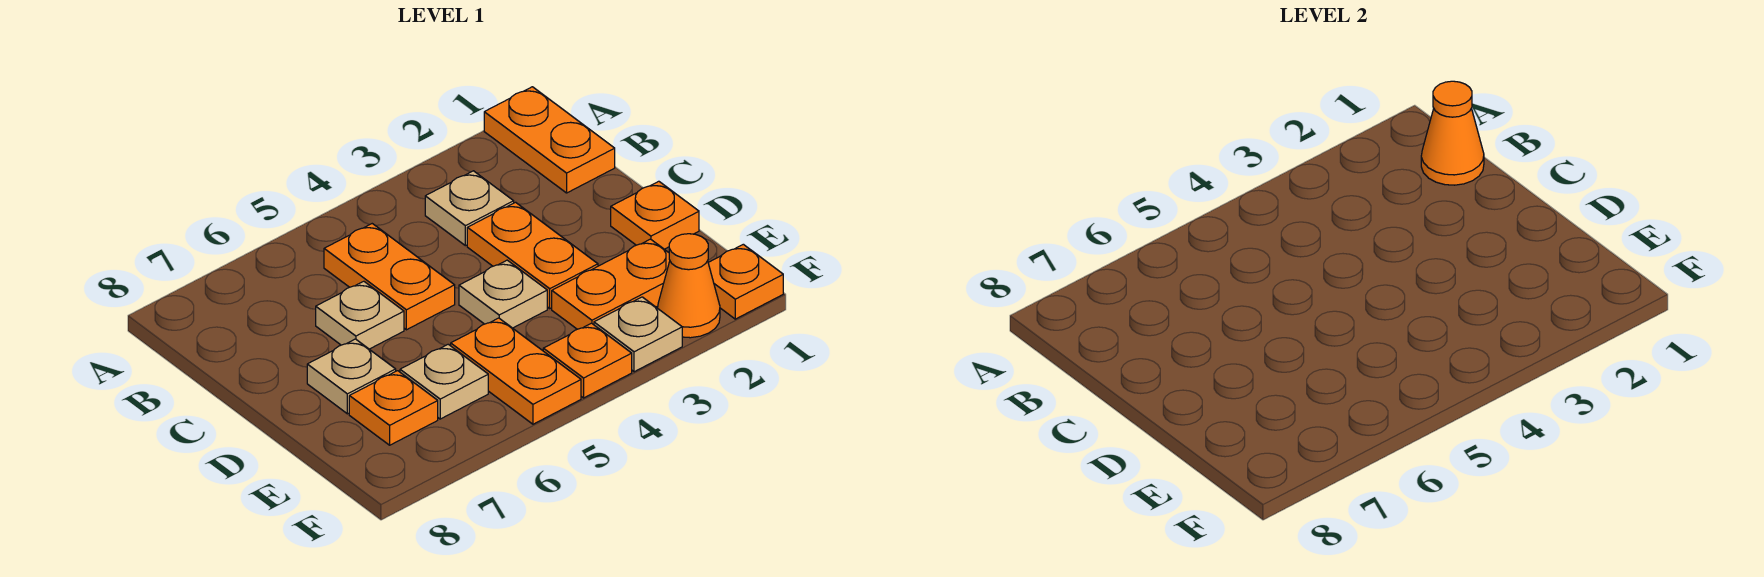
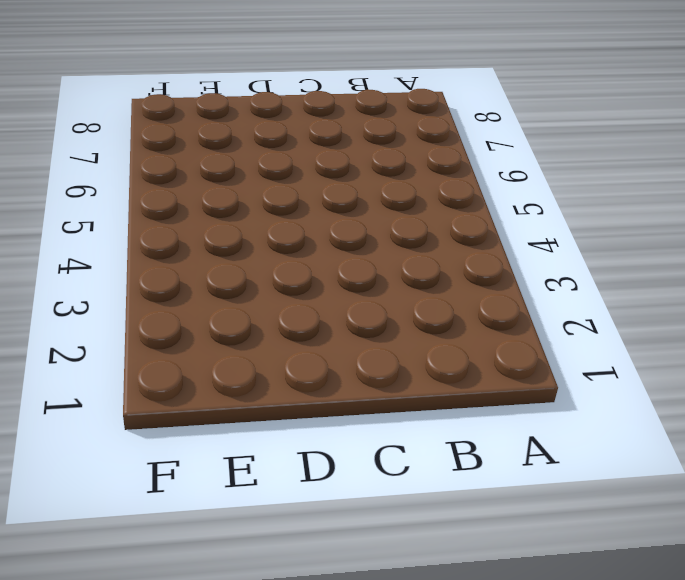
none -> orange plate A1:B1 level 1
none -> tan plate B3 level 1
none -> orange plate B5:C5 level 1

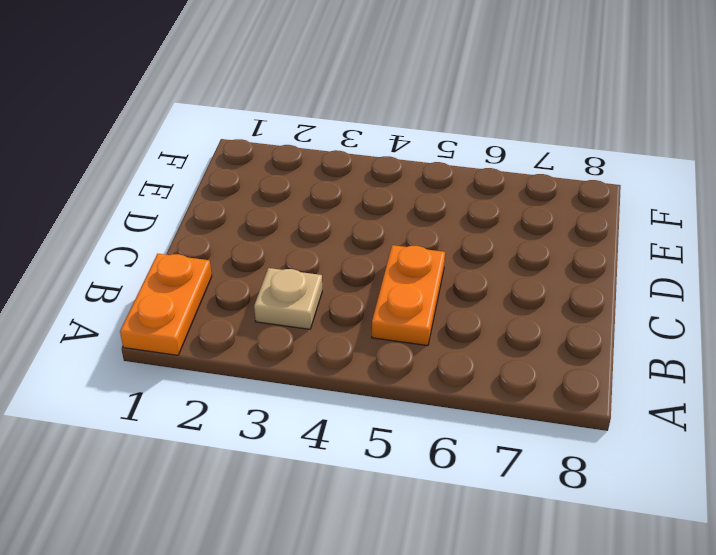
none -> orange plate C3:D3 level 1
none -> tan plate C6 level 1
none -> orange plate D1 level 1

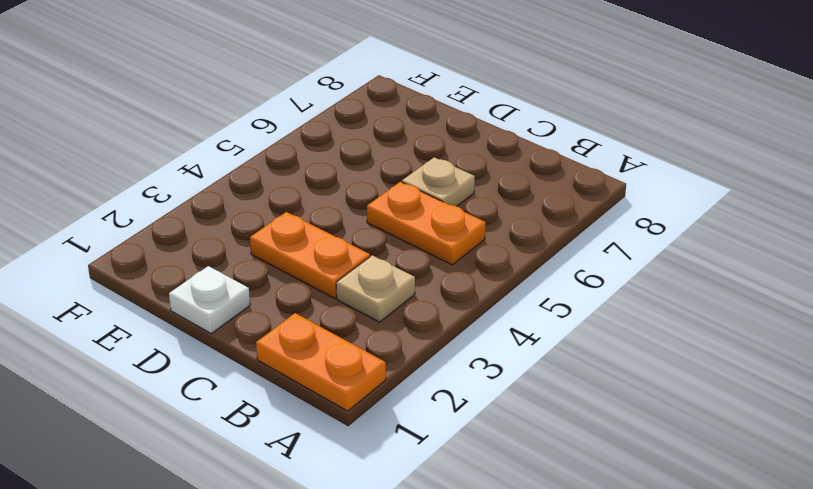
white plate D1 level 1 -> orange plate D1 level 1
none -> tan plate D4 level 1
none -> tan plate D7 level 1
none -> orange plate E2:E3 level 1

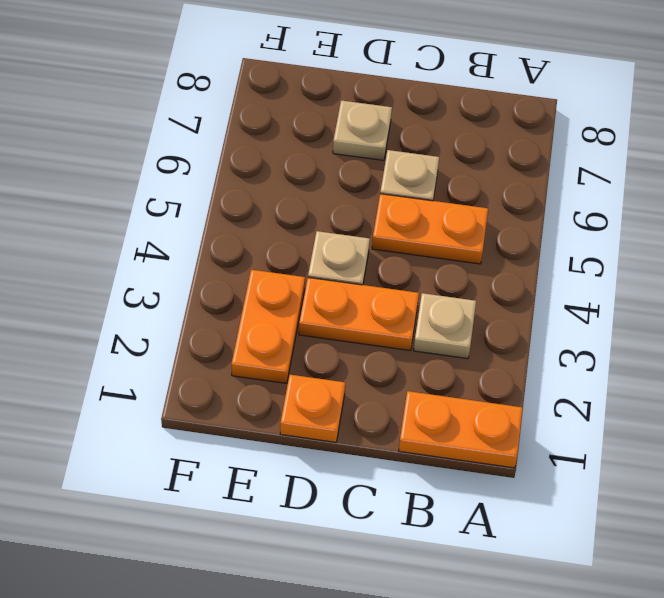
none -> orange plate E5:F5 level 1
none -> tan plate E6 level 1
none -> orange plate E7 level 1

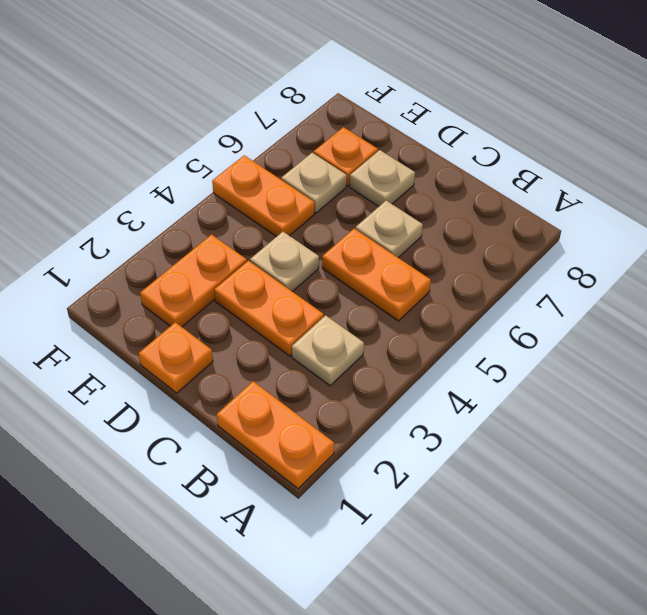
none -> orange plate F1 level 1
none -> orange cone F2 level 1
none -> tan plate F3 level 1

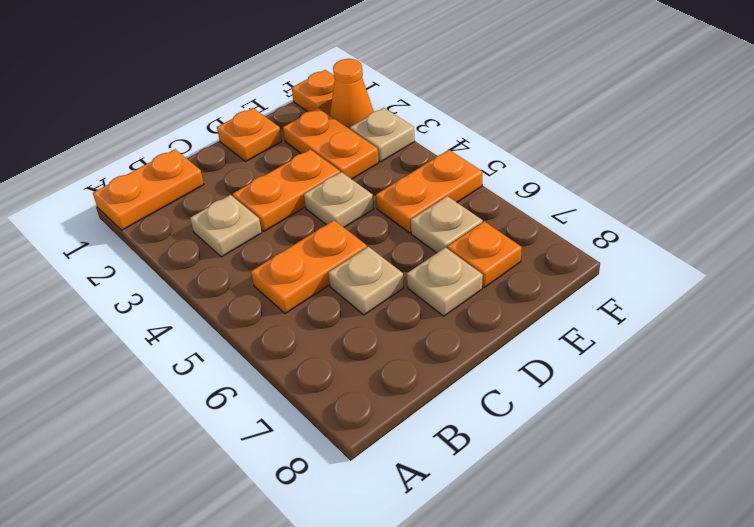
none -> orange plate F4 level 1
none -> orange cone B1 level 2

